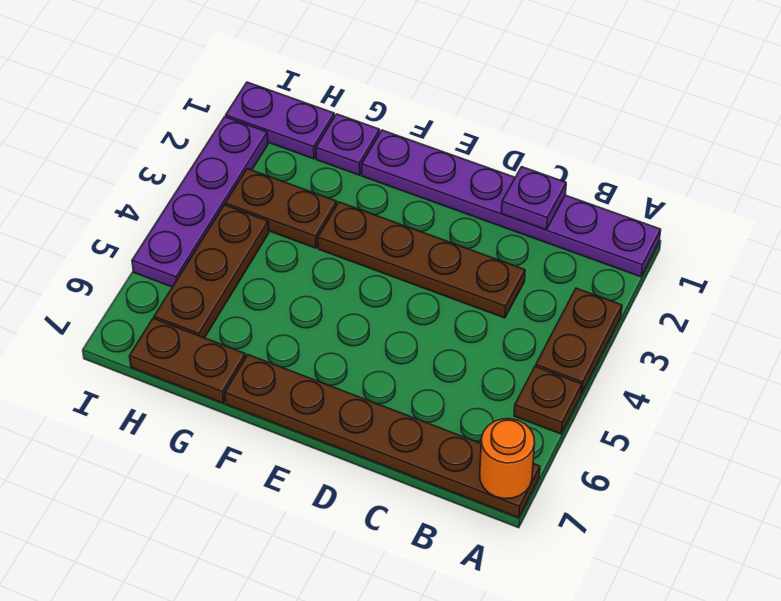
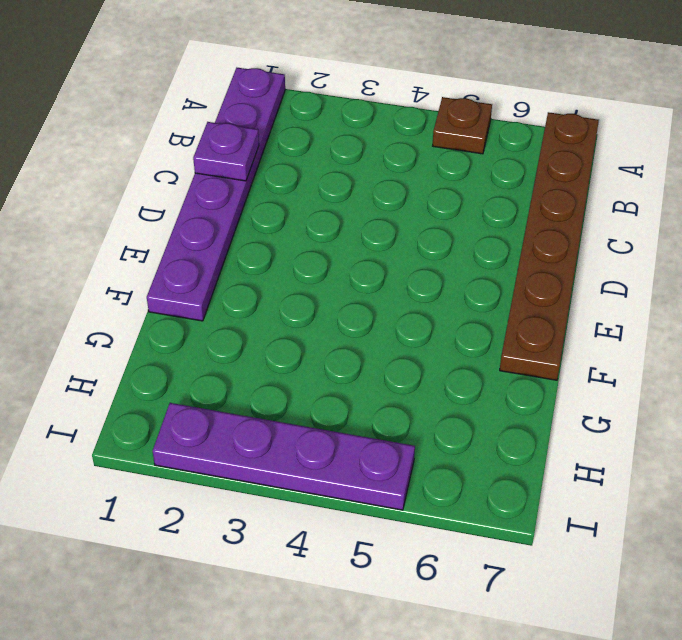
none -> brown plate A3:A4 level 1
none -> brown plate C3:F3 level 1
none -> purple plate G1 level 1

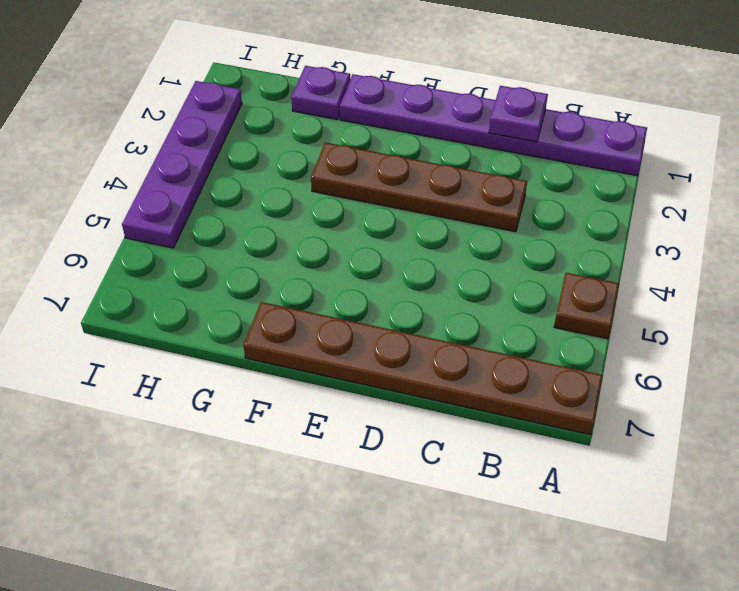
none -> brown plate A3:A4 level 1
none -> brown plate G3:H3 level 1
none -> brown plate G7:H7 level 1

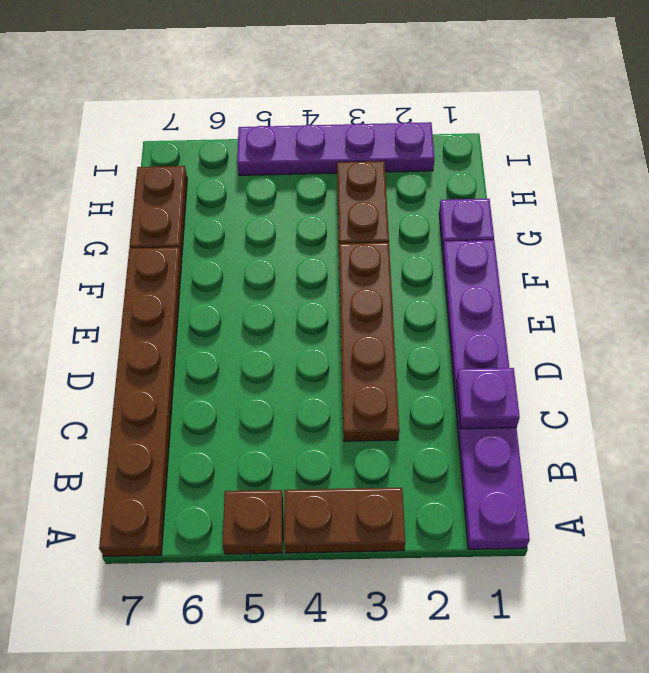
none -> purple plate H1:I1 level 1
none -> brown plate H4:H6 level 1
none -> orange round brick A7 level 2

